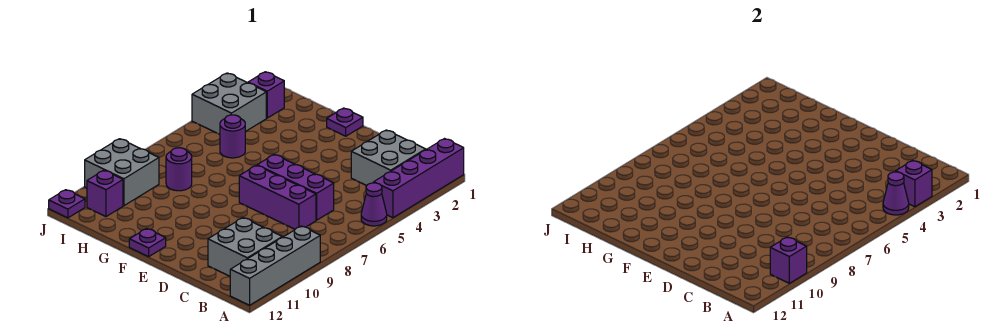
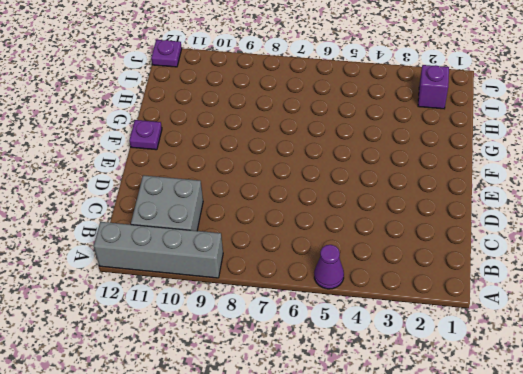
none -> purple brick A1:A4 level 1
none -> grey brick B2:C3 level 1
none -> purple brick C6:E6 level 1

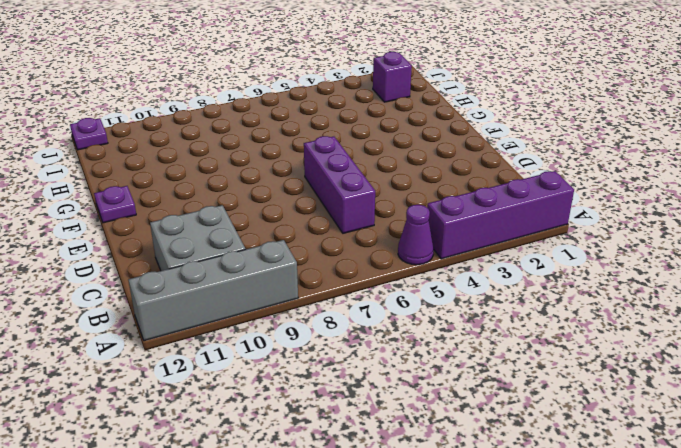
none -> grey brick B2:C3 level 1
none -> purple brick C7:E7 level 1
none -> purple plate F1 level 1

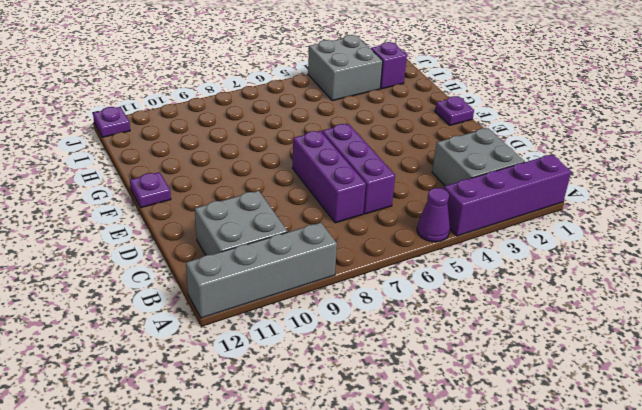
none -> purple round brick H5 level 1
none -> purple round brick H8 level 1
none -> grey brick I9:J10 level 1

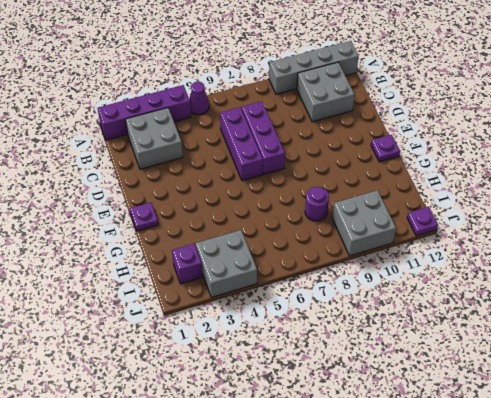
none -> purple round brick H5 level 1
none -> purple brick I11 level 1
none -> purple brick A3 level 2

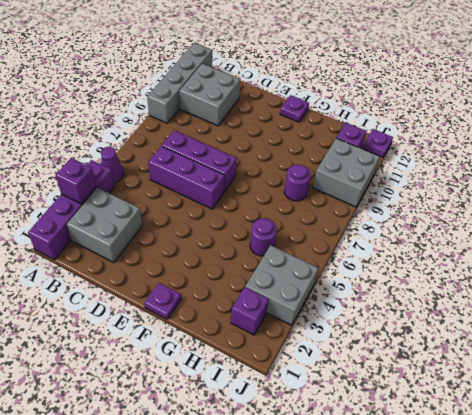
none -> purple cone A4 level 2
none -> purple brick A10 level 2

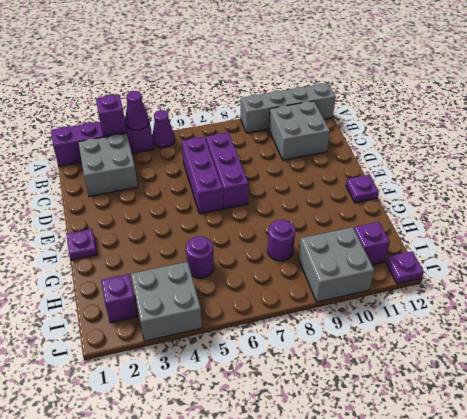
none -> purple brick A10 level 2

